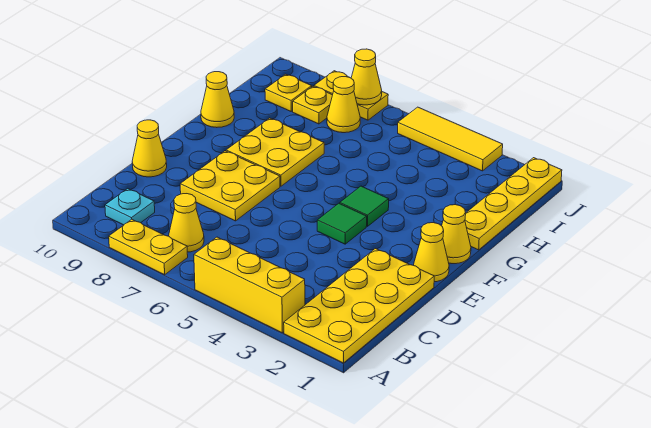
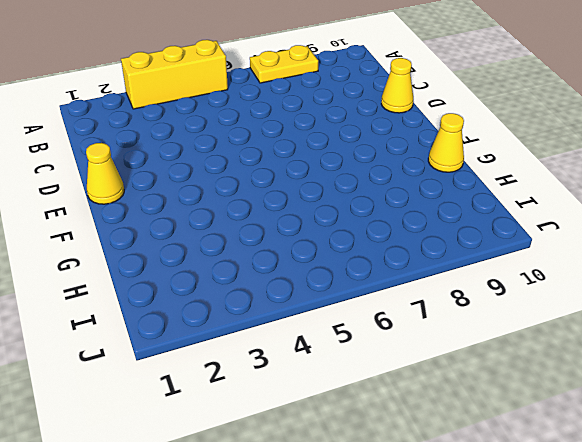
none -> yellow plate A1:D2 level 1
none -> yellow cone B7 level 1
none -> cyan plate B9 level 1

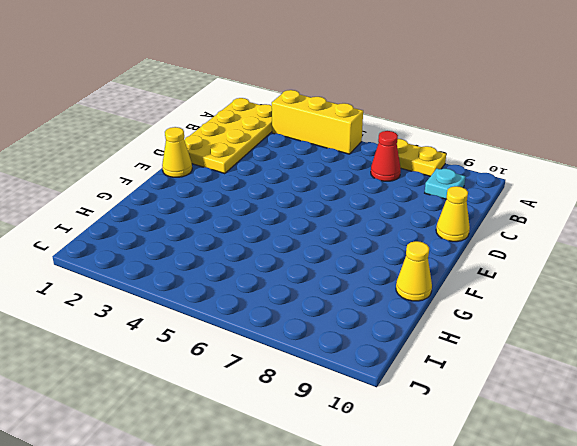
red cone B7 level 1 -> yellow cone B7 level 1
none -> yellow plate D7:E8 level 1
none -> green tile E4 level 1
none -> yellow cone F1 level 1

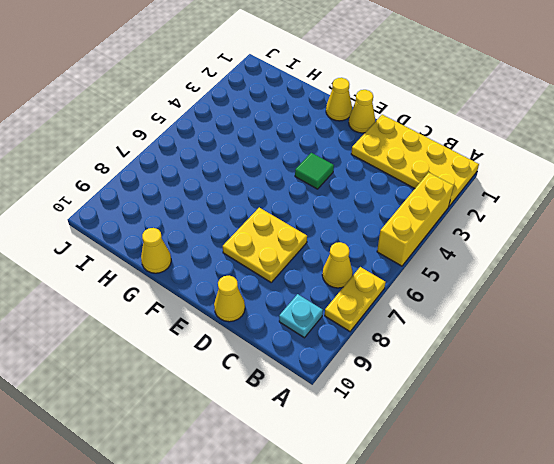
none -> green tile F4 level 1
none -> yellow plate F7:G8 level 1
none -> yellow plate G1:J1 level 1

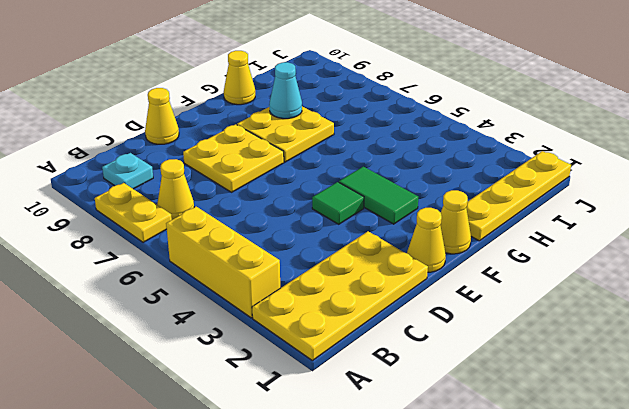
green tile F3:F4 level 1 -> green tile F4 level 1
cyan cone G8 level 2 -> none
none -> yellow cone I7 level 1
none -> yellow plate I8 level 1
none -> yellow plate I9 level 1

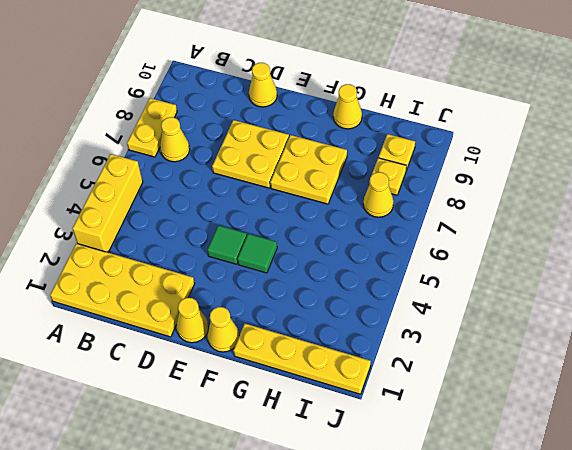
none -> cyan plate B9 level 1
none -> yellow tile J3:J5 level 1
none -> yellow plate J7:J8 level 1

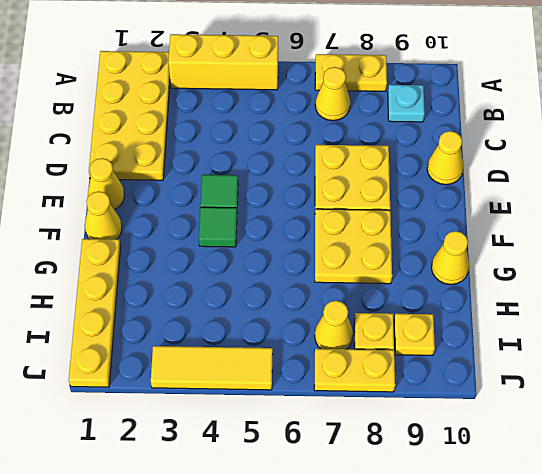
none -> yellow cone J7 level 2

